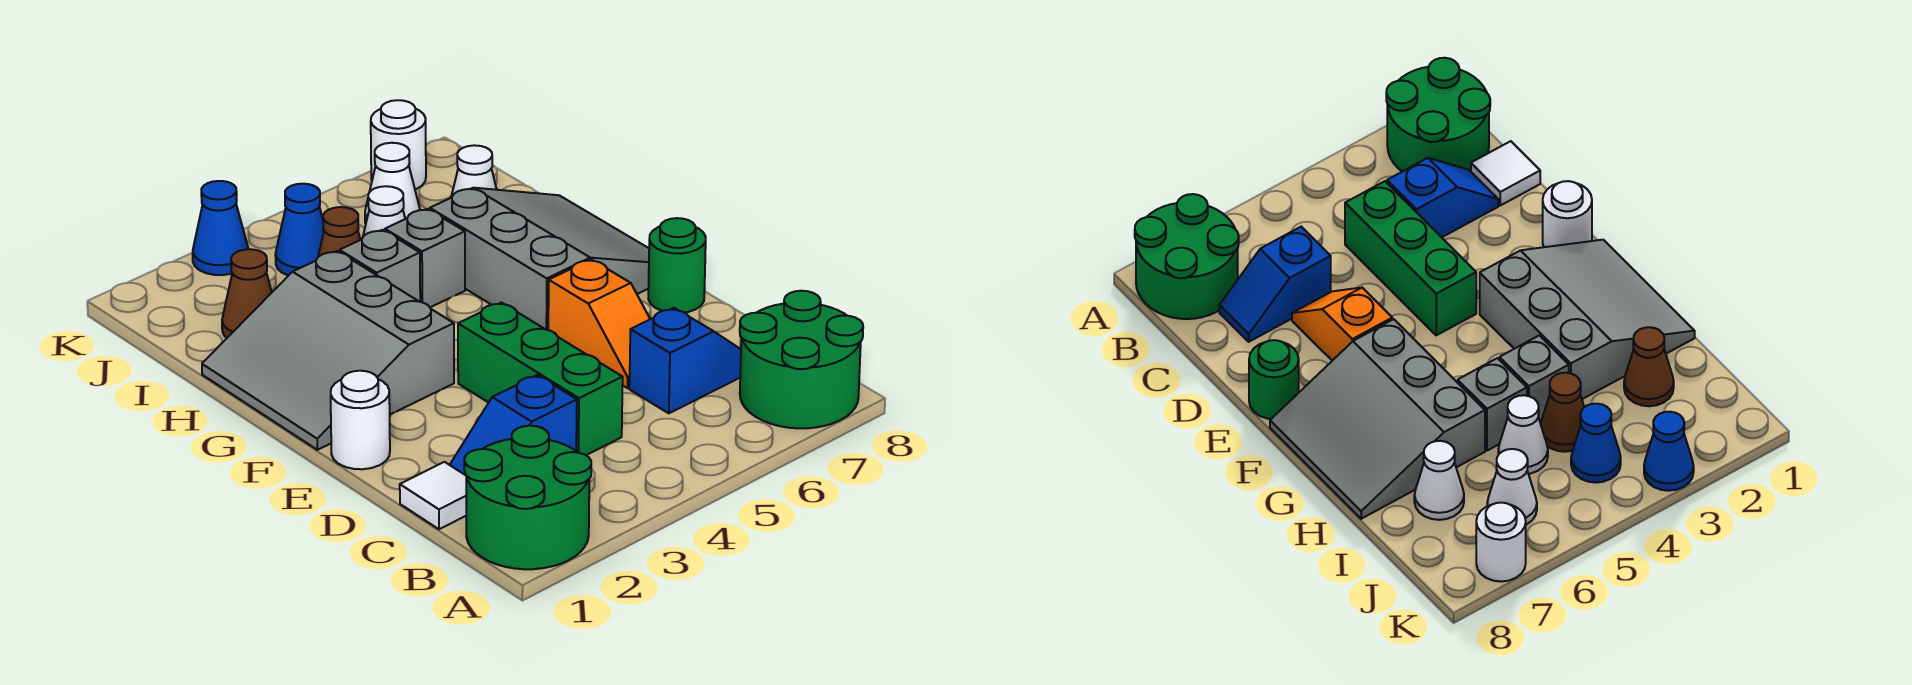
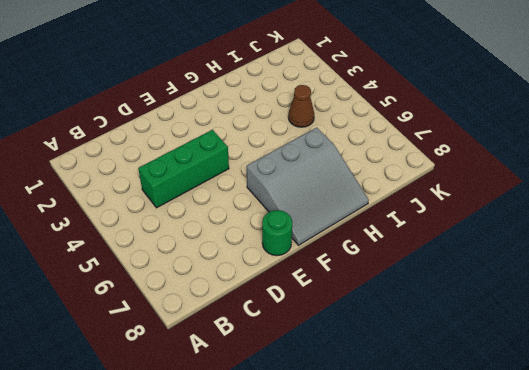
none -> green round brick A1:B2 level 1
none -> green round brick A7:B8 level 1
none -> white tile C1 level 1

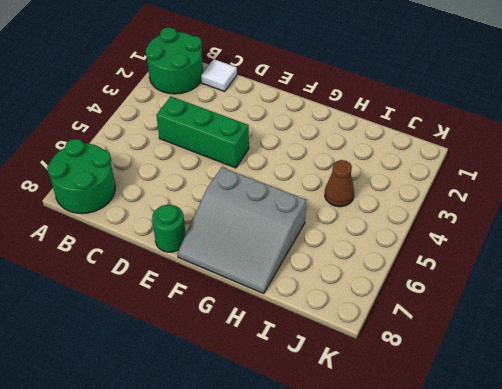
none -> blue slope C2:C3 level 1 top 3
none -> blue slope C6:C7 level 1 top 6
none -> orange slope D6:E6 level 1 top E

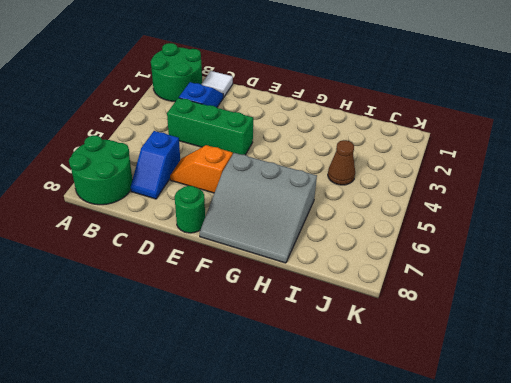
none -> white round brick E1 level 1
none -> grey slope F1:H3 level 1 top 3
none -> grey brick H4 level 1

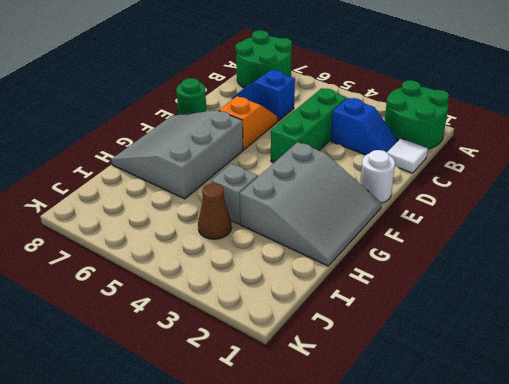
none -> grey brick H5 level 1
none -> brown cone I2 level 1
none -> white cone I5 level 1

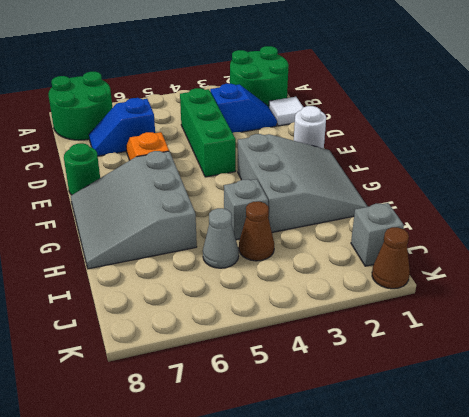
grey cone I5 level 1 -> white cone I5 level 1
grey brick J1 level 1 -> grey brick H5 level 1
brown cone K1 level 1 -> brown cone I2 level 1
none -> white cone I7 level 1
none -> blue cone J4 level 1
none -> white cone J6 level 1

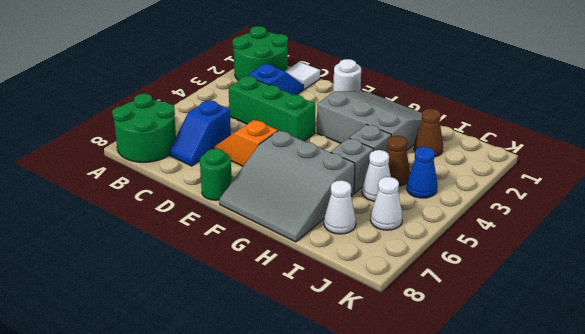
none -> blue cone K3 level 1
none -> white round brick K7 level 1

